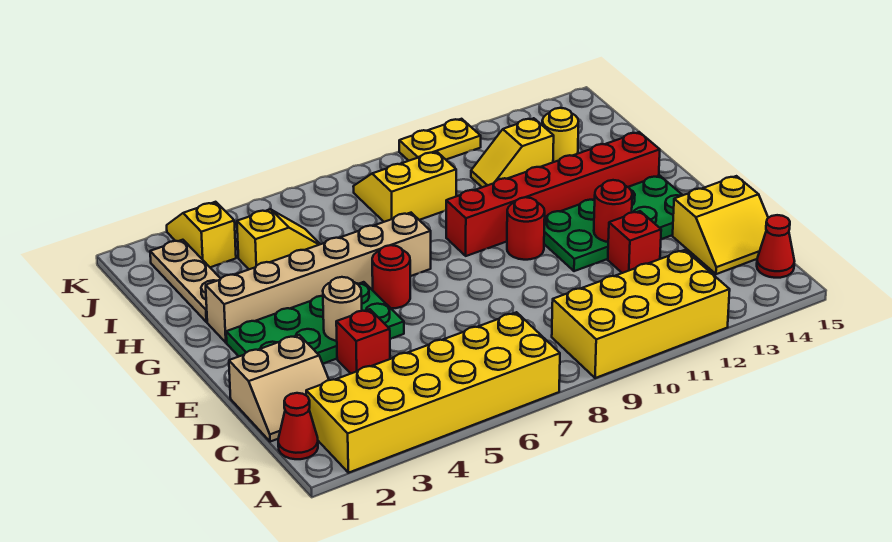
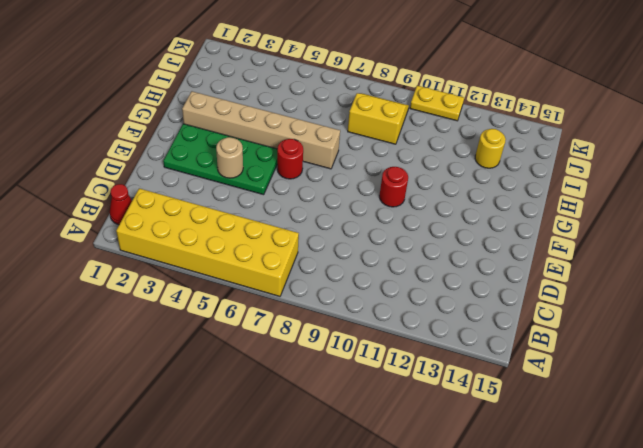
none -> yellow brick A9:B12 level 1
none -> red cone B15 level 1
none -> tan slope C1:D2 level 1 top D

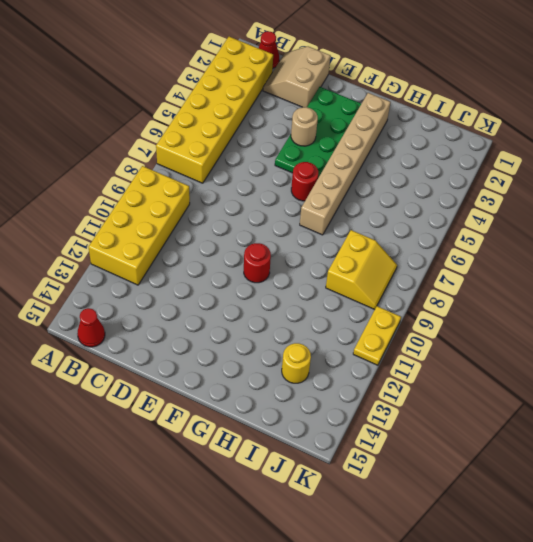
none -> yellow slope C14:D15 level 1 top D
none -> red brick D4 level 1
none -> red brick D12 level 1

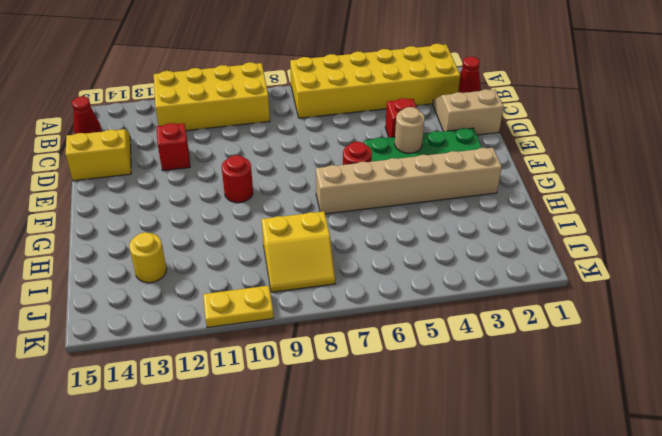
none -> green plate E11:F14 level 1
none -> red brick G9:G14 level 1
none -> tan plate H2:J2 level 1

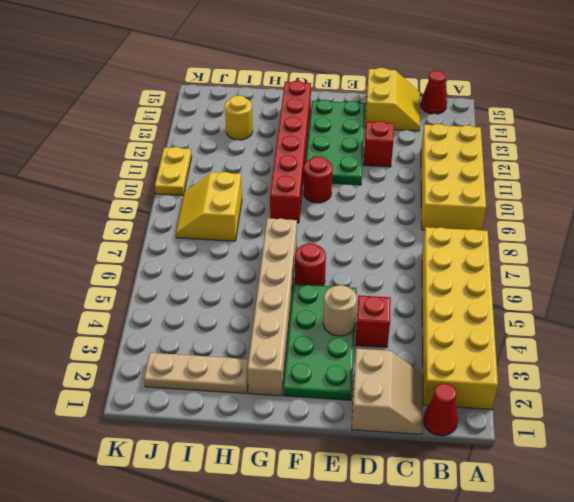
none -> yellow slope I4:I5 level 1 top 4
none -> yellow slope I11:I12 level 1 top 12
none -> yellow slope J3:K3 level 1 top J

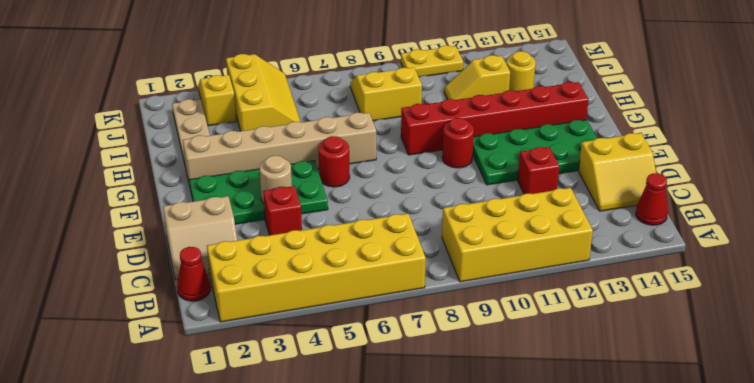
yellow slope I4:K5 level 1 top 4 -> yellow slope I4:I5 level 1 top 4
none -> red round brick E12 level 2

